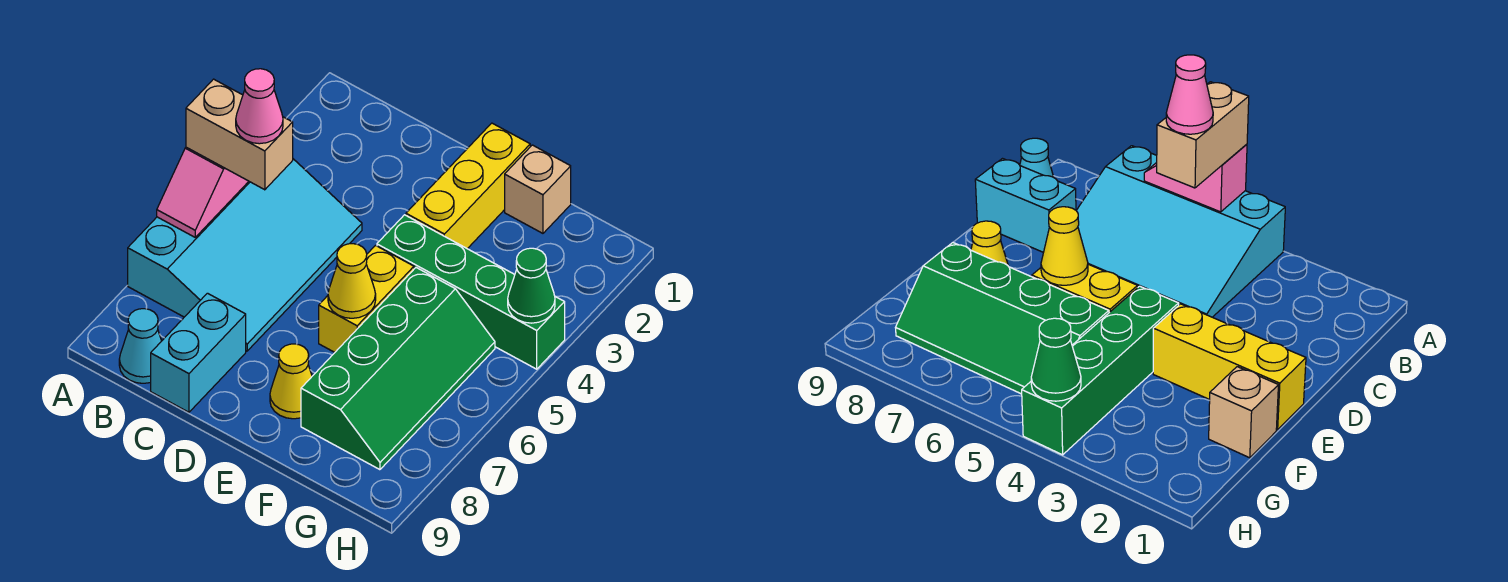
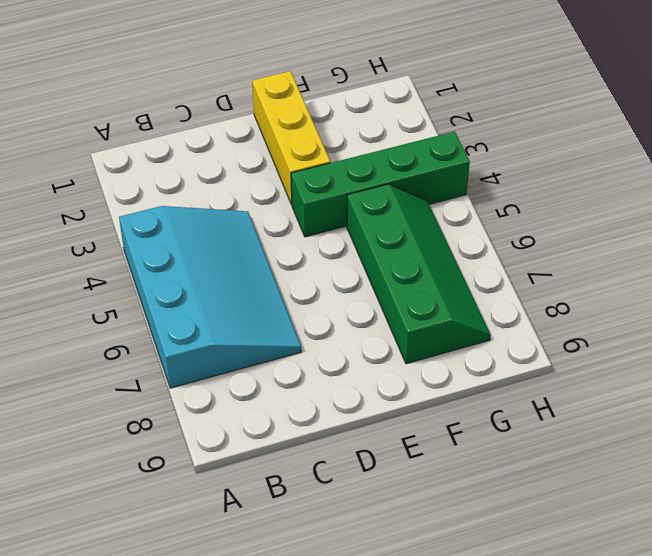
none -> cyan cone B9 level 1
none -> cyan brick C8:C9 level 1
none -> yellow brick E5:E6 level 1

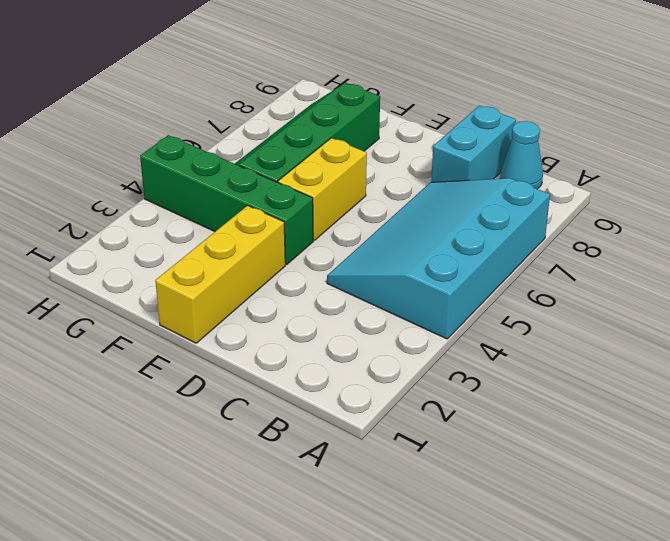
none -> yellow cone E8 level 1
none -> tan brick F1 level 1
none -> pink slope A5:A6 level 2 top 5

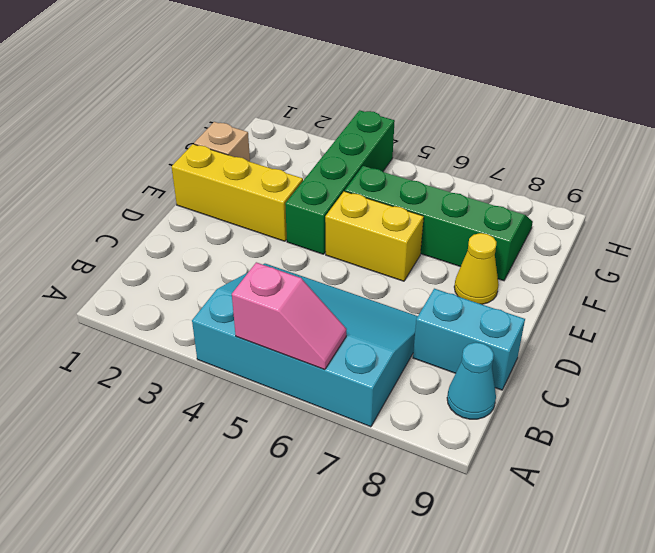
none -> yellow cone E6 level 2
none -> green cone H4 level 2
none -> tan brick A5:B5 level 3

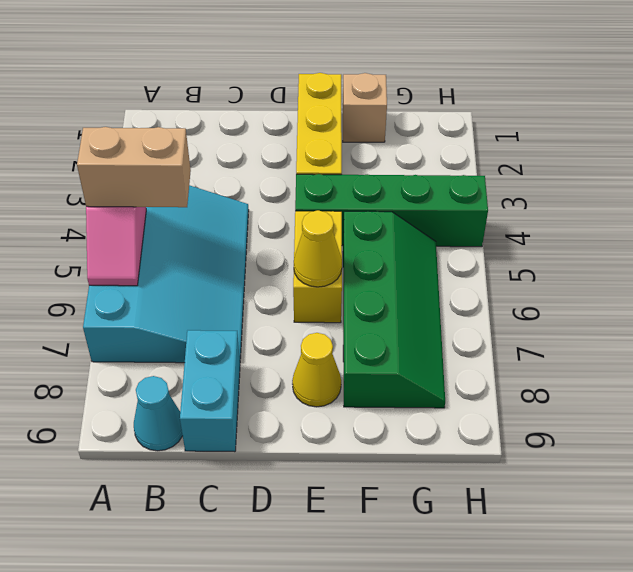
none -> green cone H4 level 2
none -> pink cone B5 level 4

